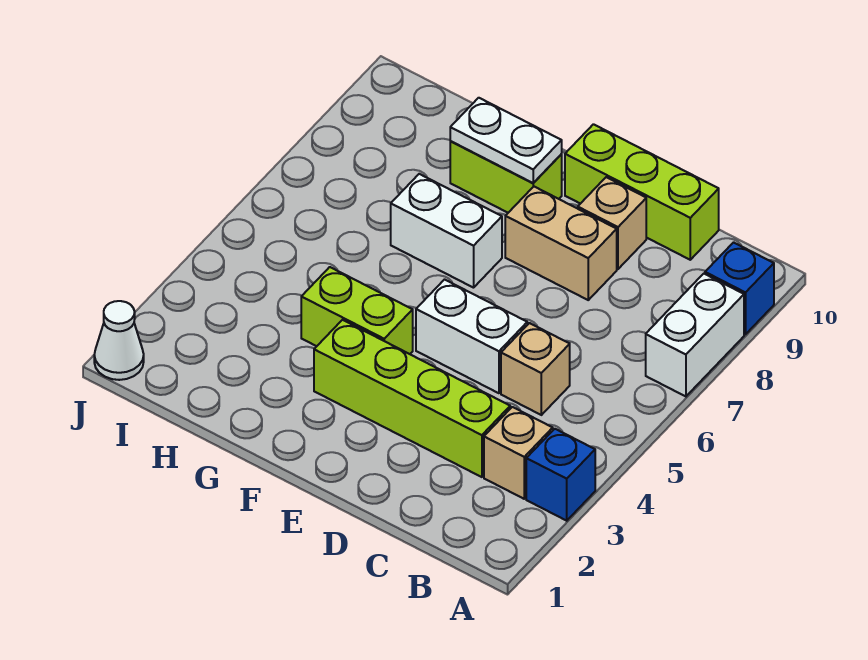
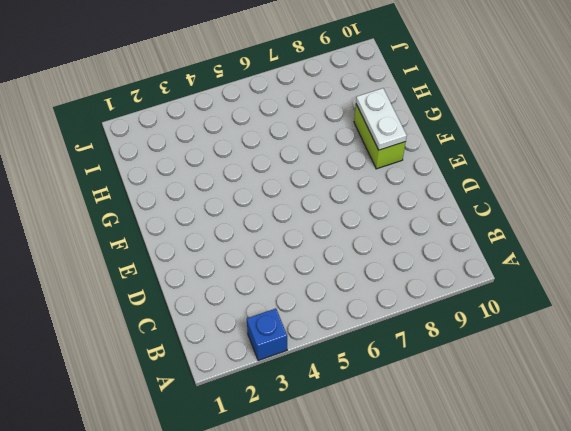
none -> white brick A7:A8 level 1
none -> blue brick A9 level 1
none -> tan brick B3 level 1

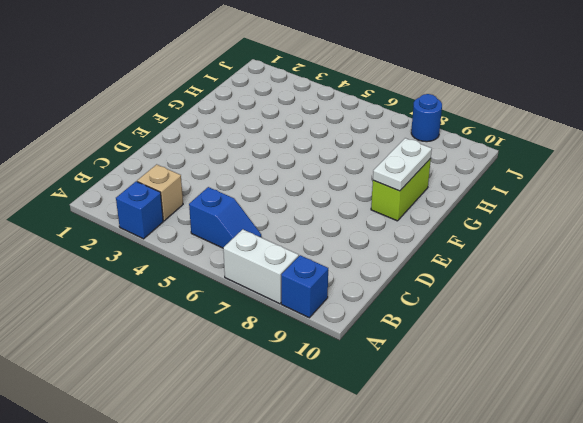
blue slope B5:B6 level 1 top 5 -> none
blue round brick J8 level 1 -> none
none -> lime brick C3:F3 level 1
none -> tan brick C5 level 1
none -> lime brick C10:E10 level 1

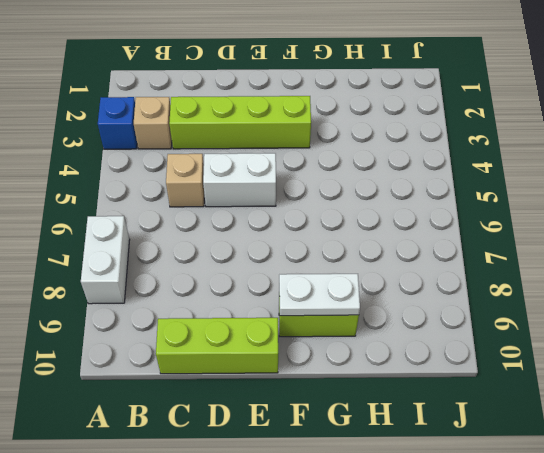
none -> blue brick A9 level 1
none -> tan brick D8:E8 level 1
none -> tan brick D9 level 1

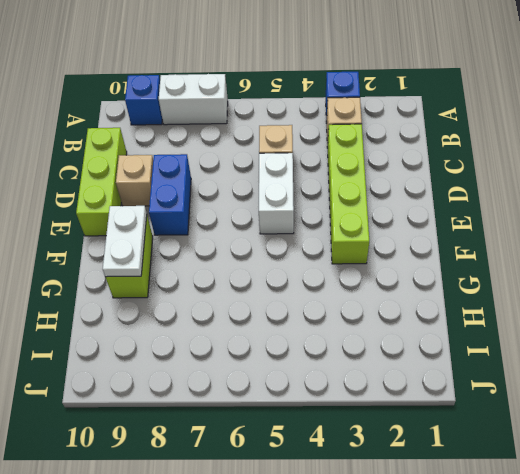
blue brick D8:E8 level 1 -> tan brick D8:E8 level 1
none -> lime brick F4:G4 level 1
none -> white brick F7:G7 level 1
none -> white cone J1 level 1

